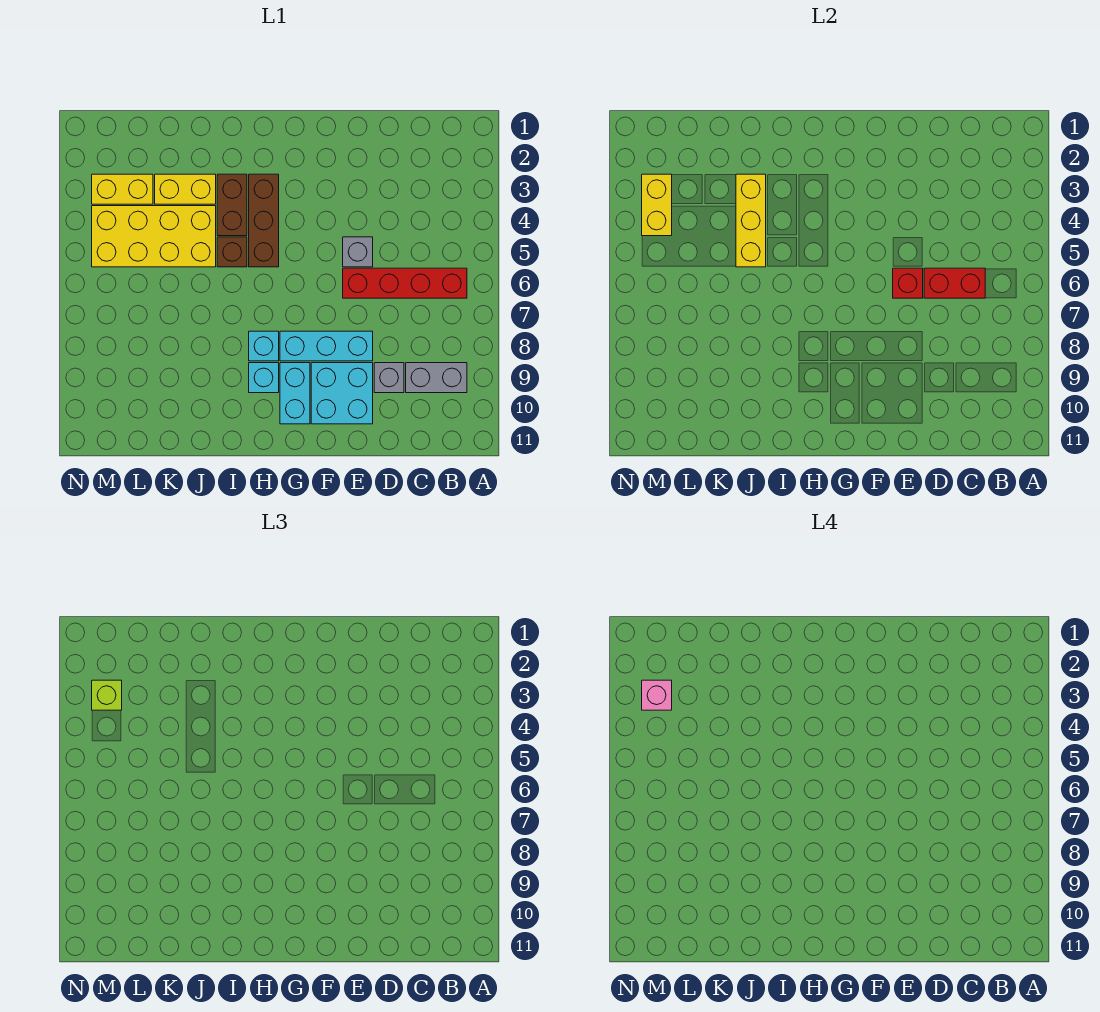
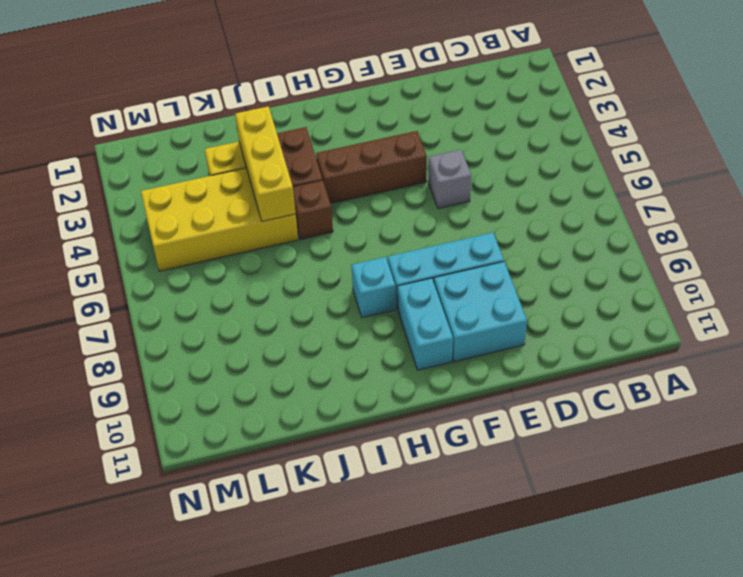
brown brick F4:H4 level 1 -> brown brick H3:H5 level 1
none -> red brick B6:E6 level 1
none -> grey brick B9:C9 level 1
none -> grey brick D9 level 1

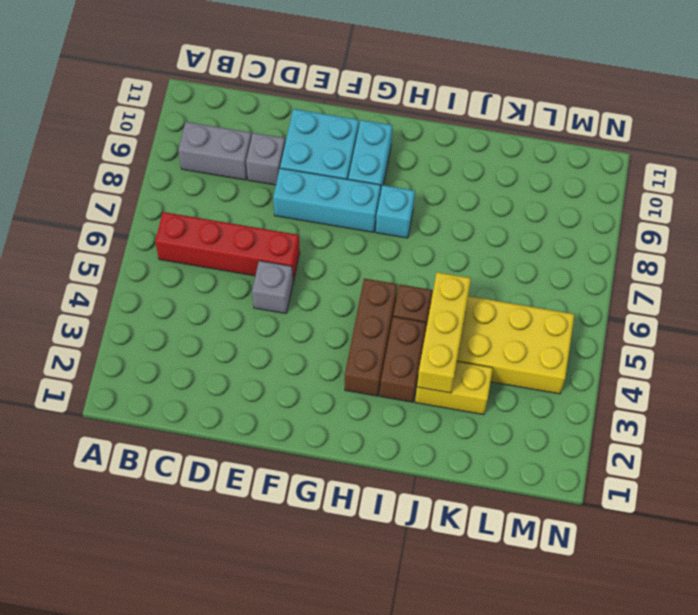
none -> cyan brick H9 level 1
none -> yellow brick L3:M3 level 1
none -> red brick C6:D6 level 2

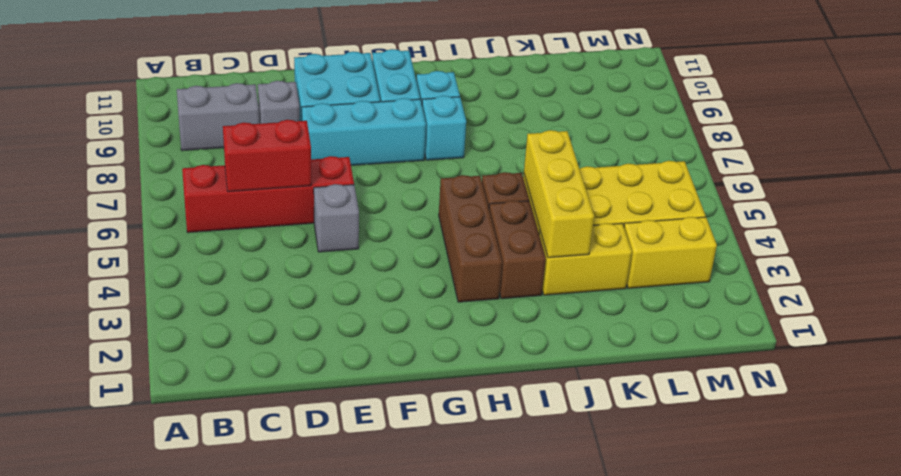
none -> red brick E6 level 2
none -> yellow brick M3:M4 level 2
none -> lime brick M3 level 3

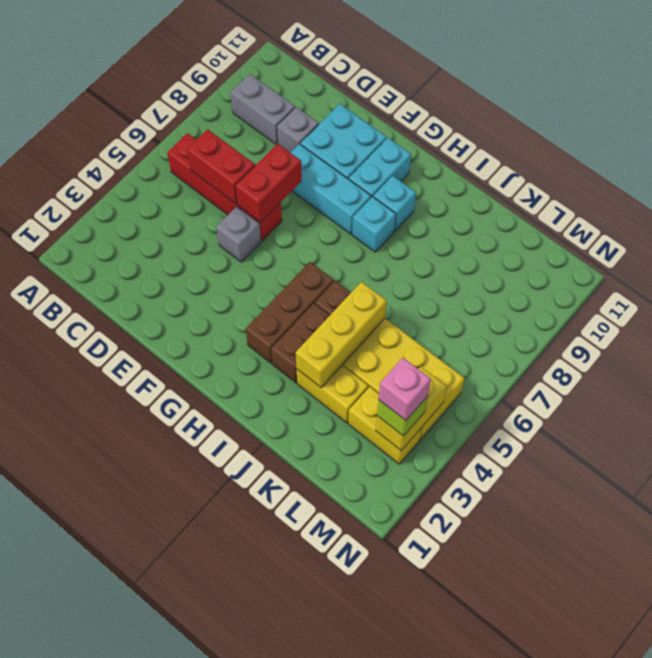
red brick E6:E7 level 2 -> red brick E6 level 2

